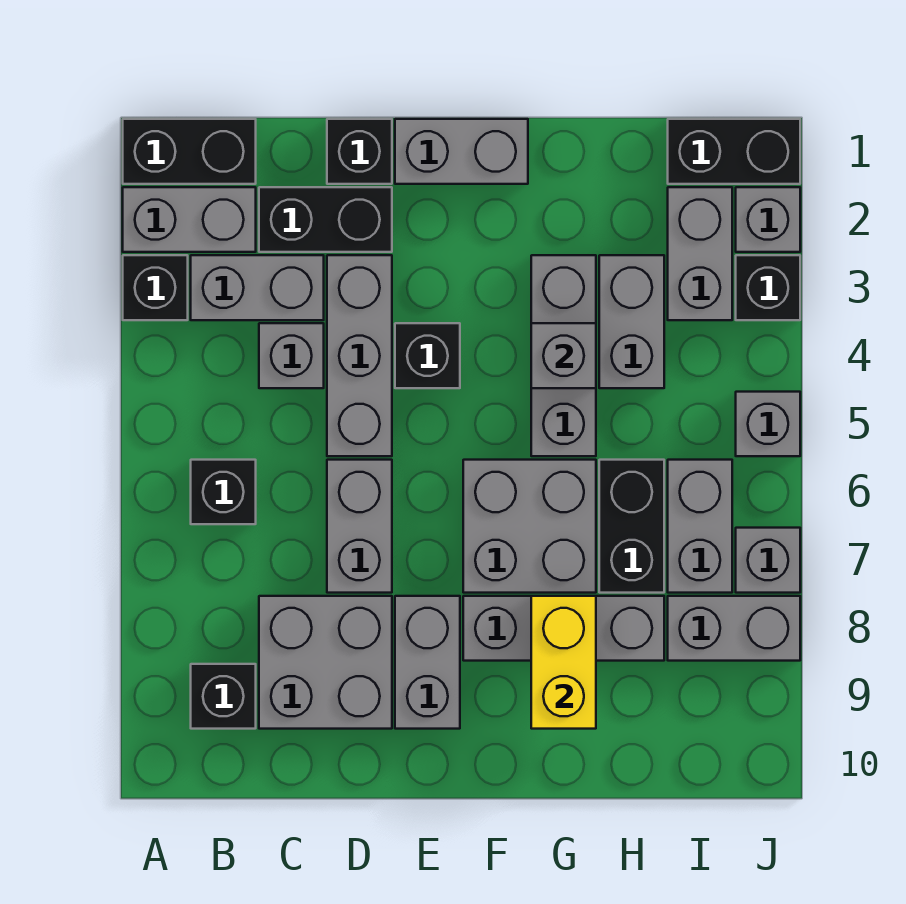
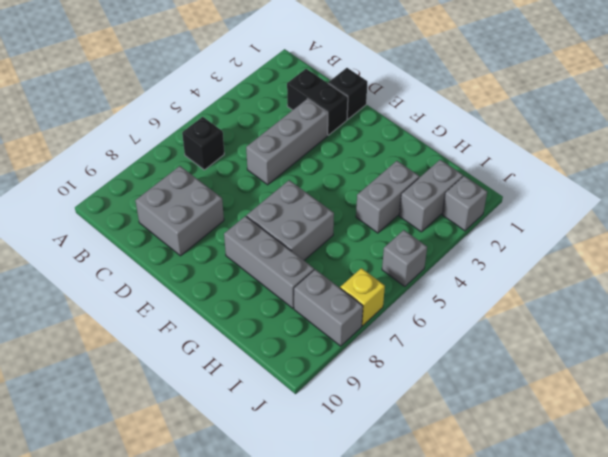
yellow brick J7 level 1 -> grey brick J7 level 1
none -> black brick A1:B1 level 1
none -> grey brick A2:B2 level 1
none -> black brick A3 level 1
none -> grey brick B3:C3 level 1

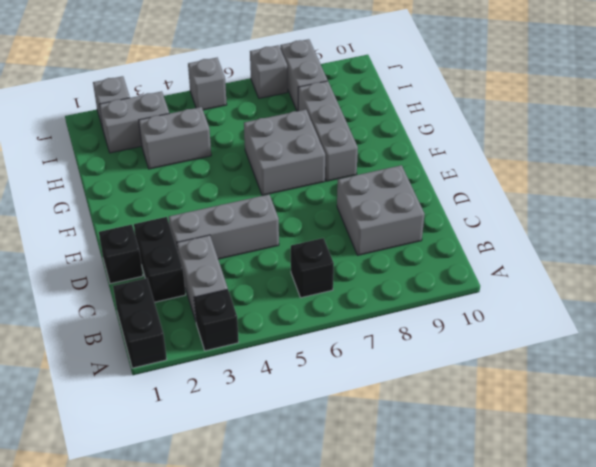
none -> grey brick A2:B2 level 1
none -> black brick B9 level 1
none -> grey brick C4 level 1
none -> grey brick D6:D7 level 1

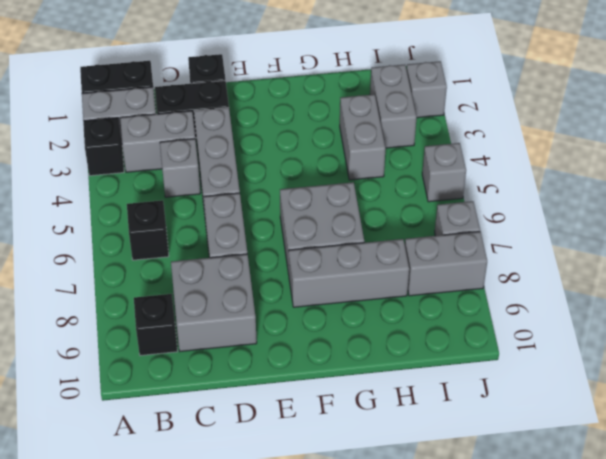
none -> grey brick E1:F1 level 1
none -> black brick E4 level 1
none -> grey brick E8:E9 level 1
none -> grey brick G3:G5 level 1

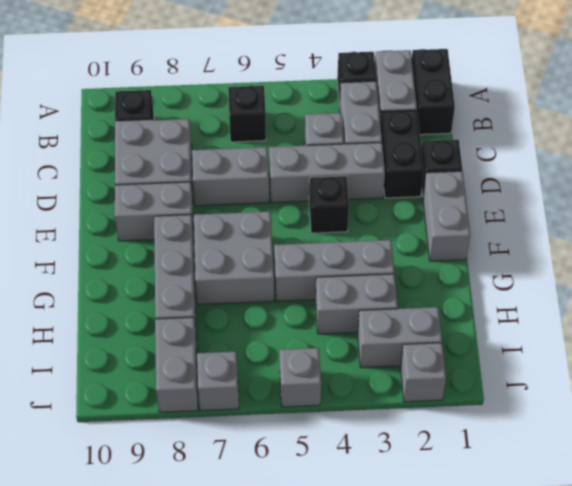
none -> black brick H6:H7 level 1
none -> black brick I1:J1 level 1
none -> grey brick I6:I7 level 1
none -> black brick J3 level 1

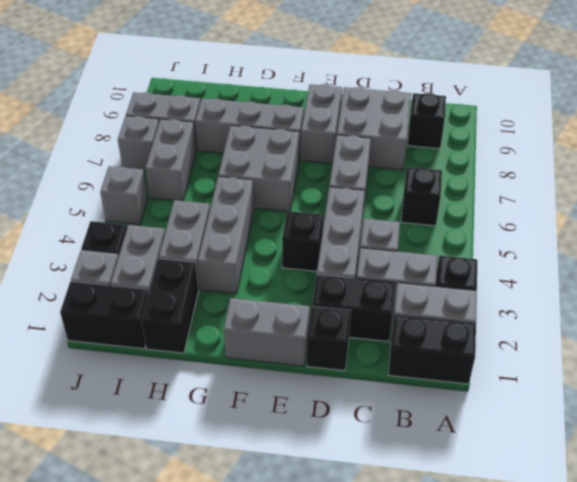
black brick H1:H2 level 1 -> black brick H6:H7 level 1
none -> grey brick G4 level 2
none -> yellow brick G8:G9 level 2

